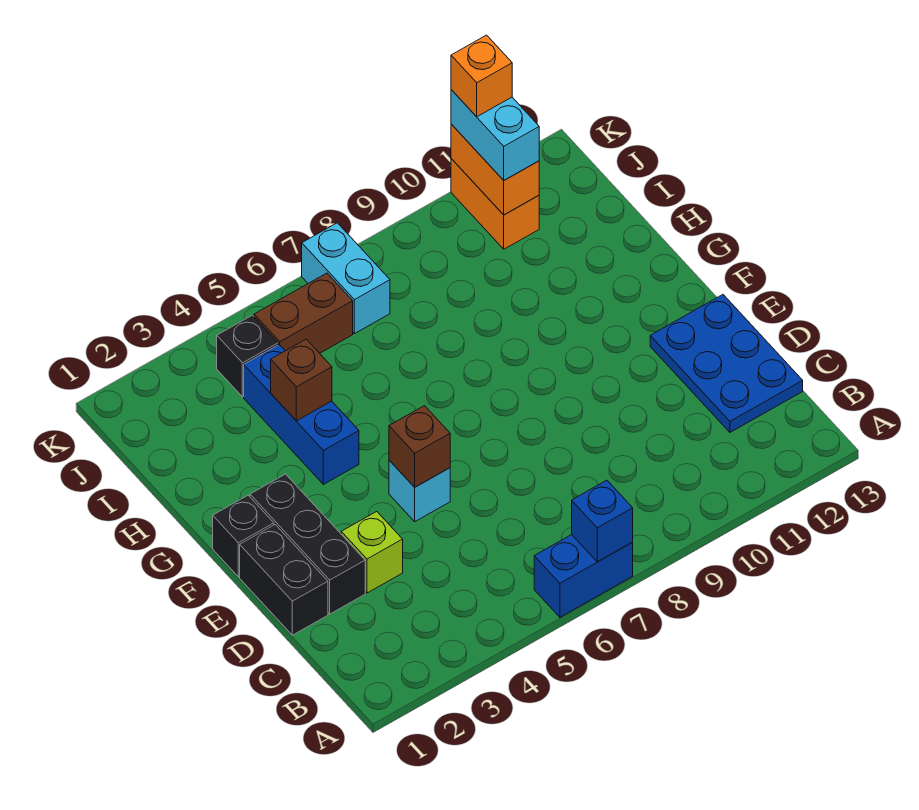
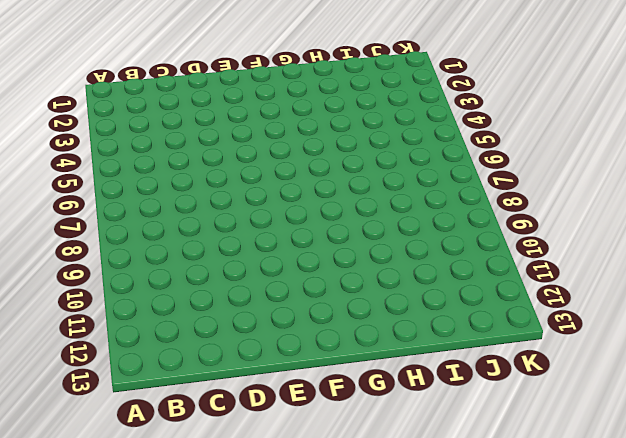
none -> blue brick A6:A7 level 1
none -> blue plate C12:E13 level 1
none -> black brick D1:E1 level 1

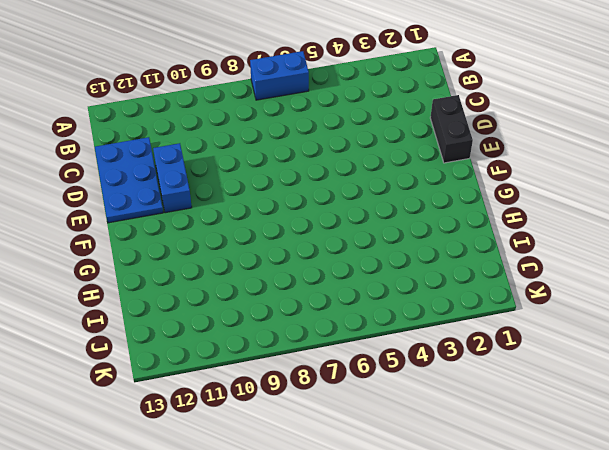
blue brick D11:E11 level 1 -> none
none -> black brick D2:F2 level 1
none -> lime brick D3 level 1
none -> cyan brick E5 level 1

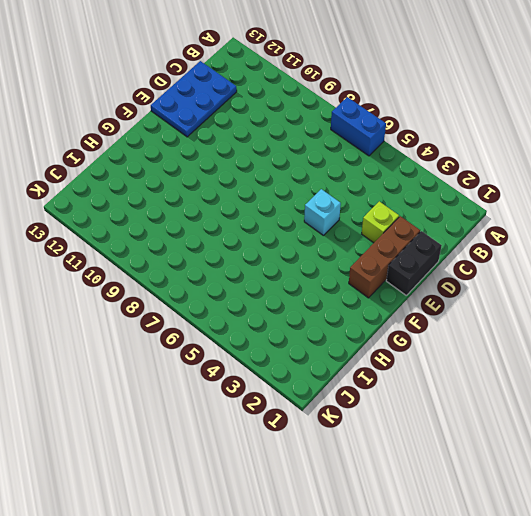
brown brick D2:F2 level 1 -> black brick D2:F2 level 1
none -> black brick F1 level 1
none -> blue brick G4:I4 level 1
none -> black brick J4 level 1

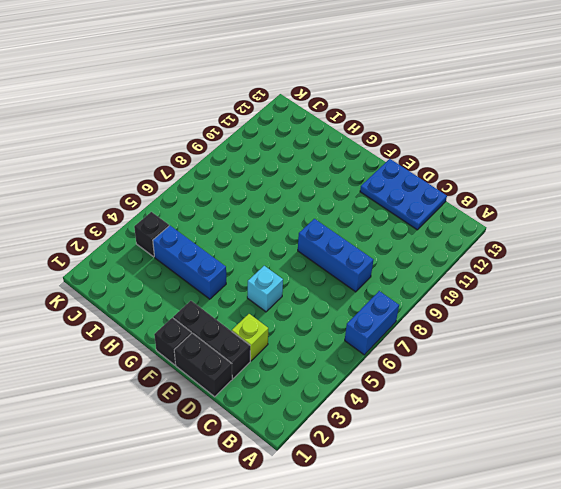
blue brick C8:E8 level 1 -> none
none -> brown brick J5:J6 level 1
none -> cyan brick J7:K7 level 1
none -> orange brick J11:K11 level 1

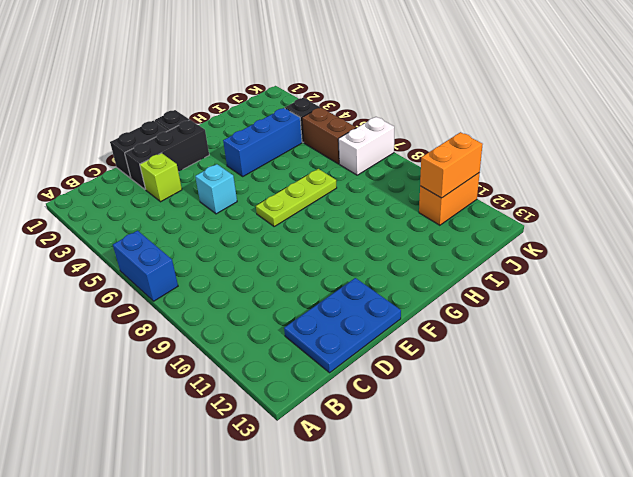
lime plate F7:H7 level 1 -> none
white brick J7:K7 level 1 -> cyan brick J7:K7 level 1
none -> blue brick A7 level 2
none -> brown brick E5 level 2
none -> brown brick H4 level 2

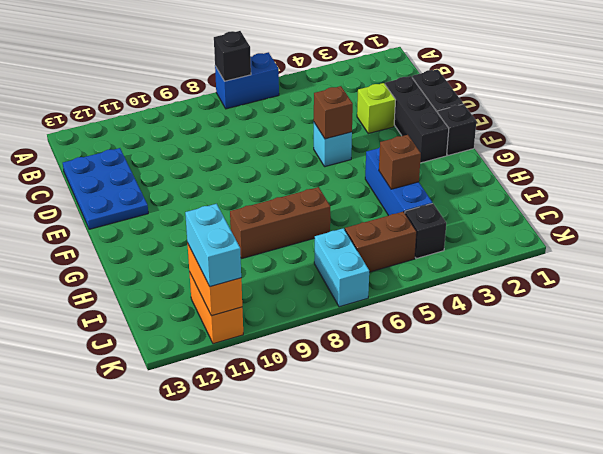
black brick A7 level 2 -> blue brick A7 level 2
brown brick H7:H9 level 1 -> none
none -> orange brick K11 level 4

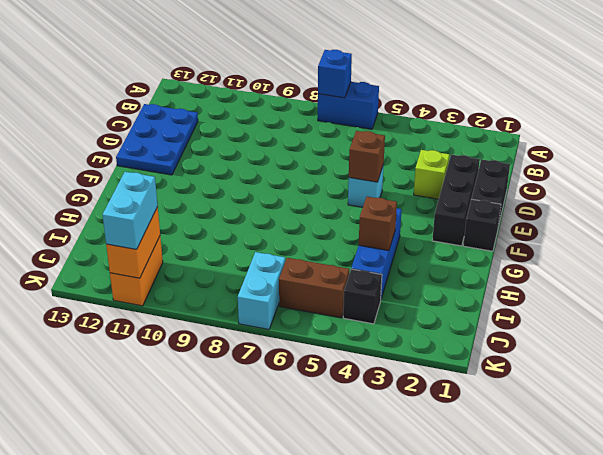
none -> orange brick K11 level 4

